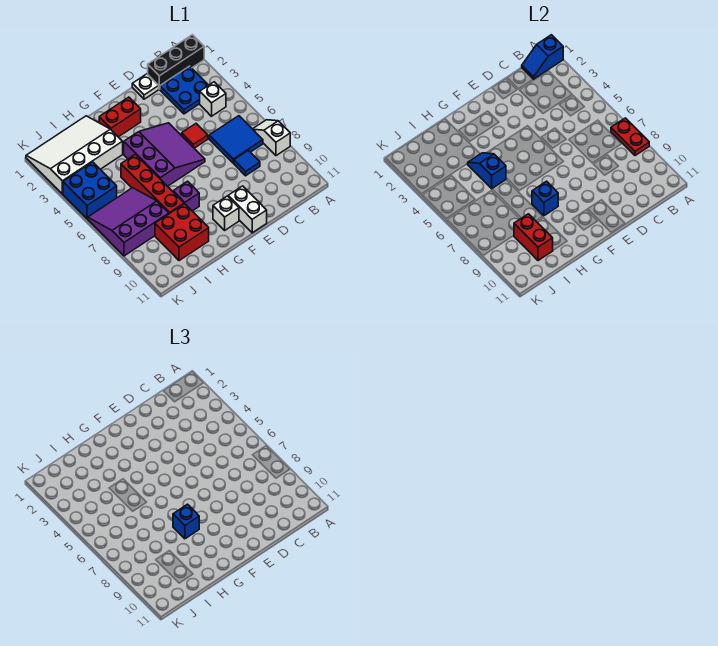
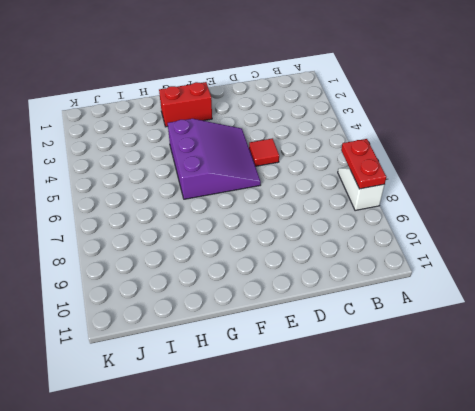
none -> black brick A1:C1 level 1
none -> blue plate B2:C3 level 1
none -> white brick B4 level 1

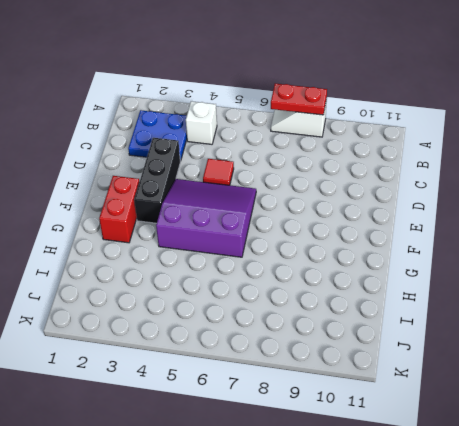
black brick D3:F3 level 1 -> black brick A1:C1 level 1
none -> blue tile B6:C7 level 1
none -> blue tile C8 level 1
none -> white plate D1 level 1

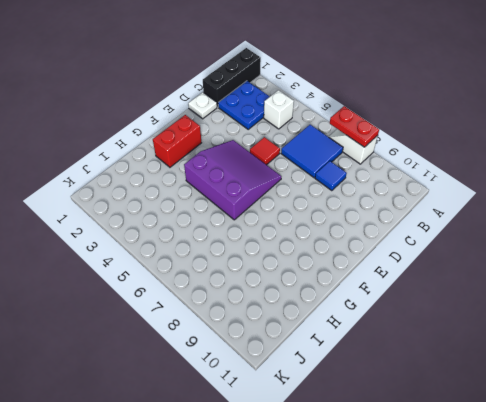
none -> white brick E10:E11 level 1
none -> white brick F10 level 1
none -> purple brick G8 level 1

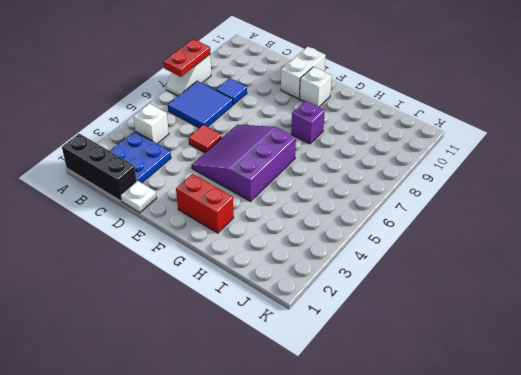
none -> white slope H1:K3 level 1 top 3
none -> red brick H5:H8 level 1
none -> red brick H9:I10 level 1

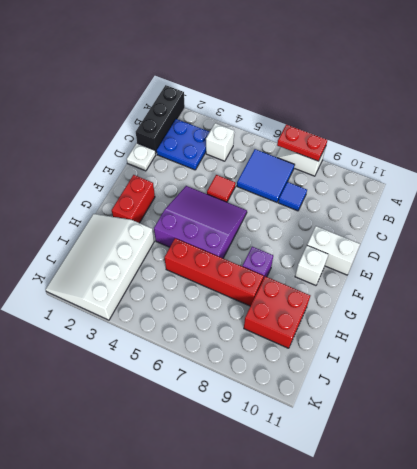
none -> purple slope I6:K8 level 1 top 8
none -> blue brick J4:K5 level 1
none -> blue slope A1:B1 level 2 top A

